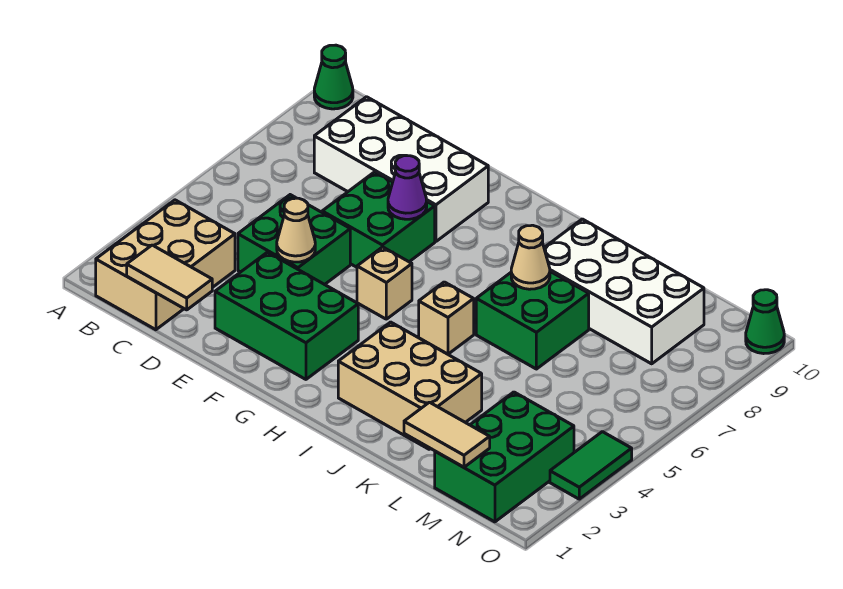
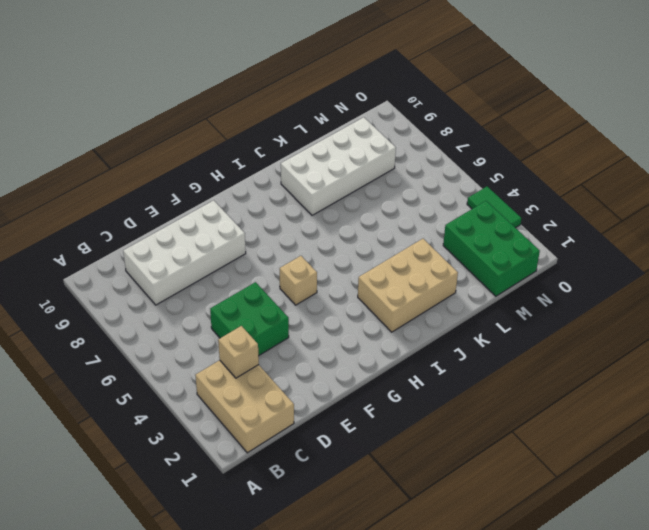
tan brick C3 level 2 -> tan brick I5 level 1
none -> green cone A10 level 1
none -> green brick E2:G3 level 1
none -> green brick E6:F7 level 1

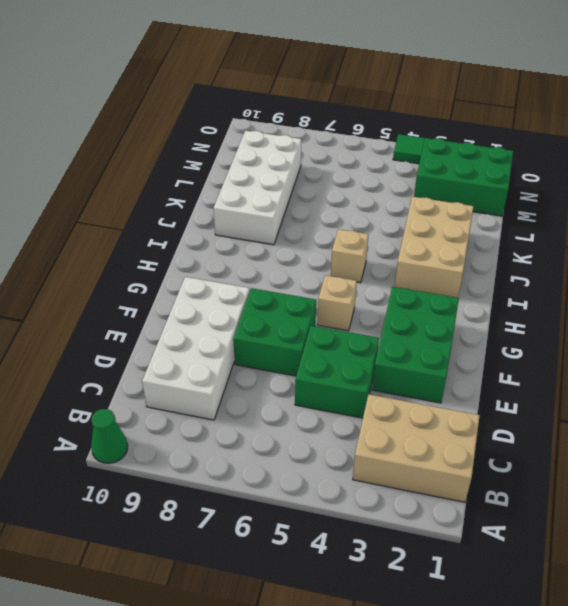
none -> green brick J6:K7 level 1
none -> green cone O10 level 1
none -> tan tile C1:D1 level 2

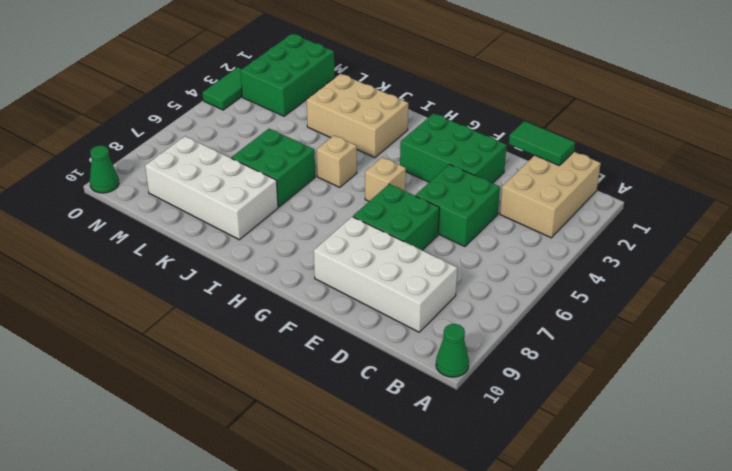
green tile C1:D1 level 2 -> tan tile C1:D1 level 2
none -> tan cone E4 level 2
none -> purple cone F7 level 2
none -> tan cone J7 level 2

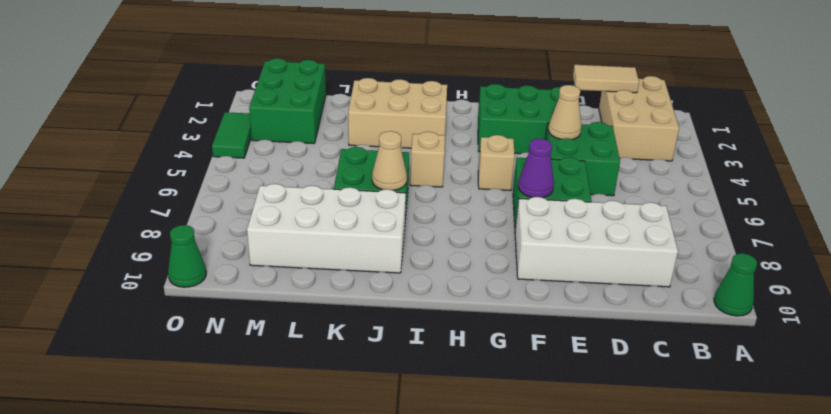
none -> tan tile L1:M1 level 2

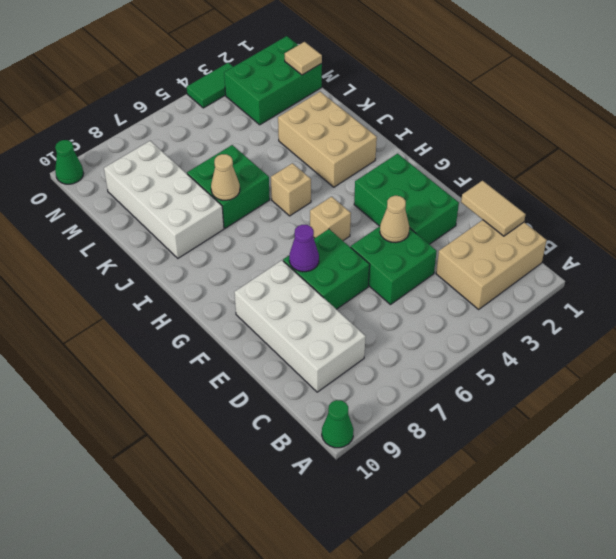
tan tile M1 level 2 -> tan tile L1:M1 level 2

